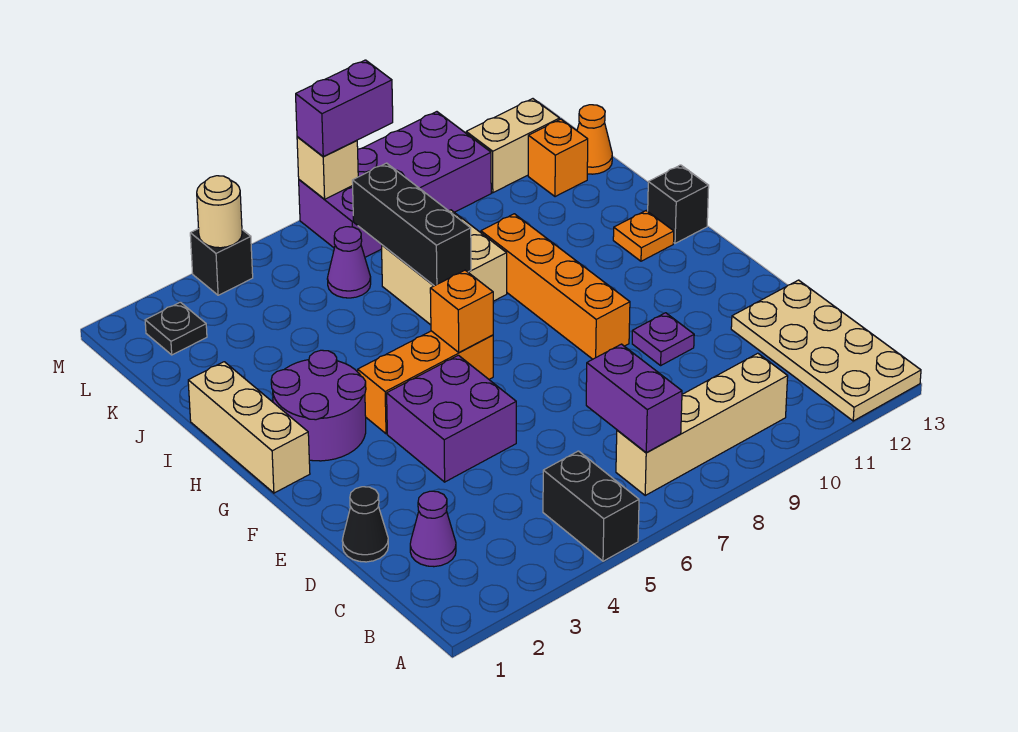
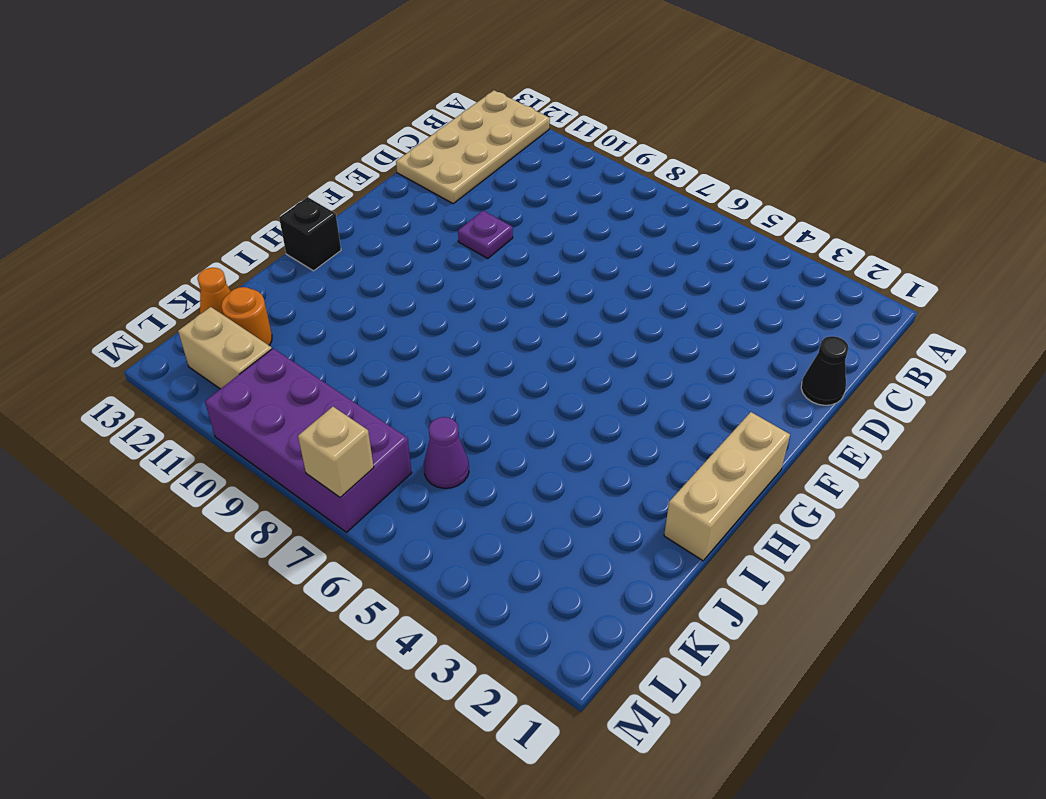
orange round brick K12 level 1 -> orange brick K12 level 1
none -> black brick A5:B5 level 1
none -> tan brick B7:B10 level 1
none -> purple cone C2 level 1

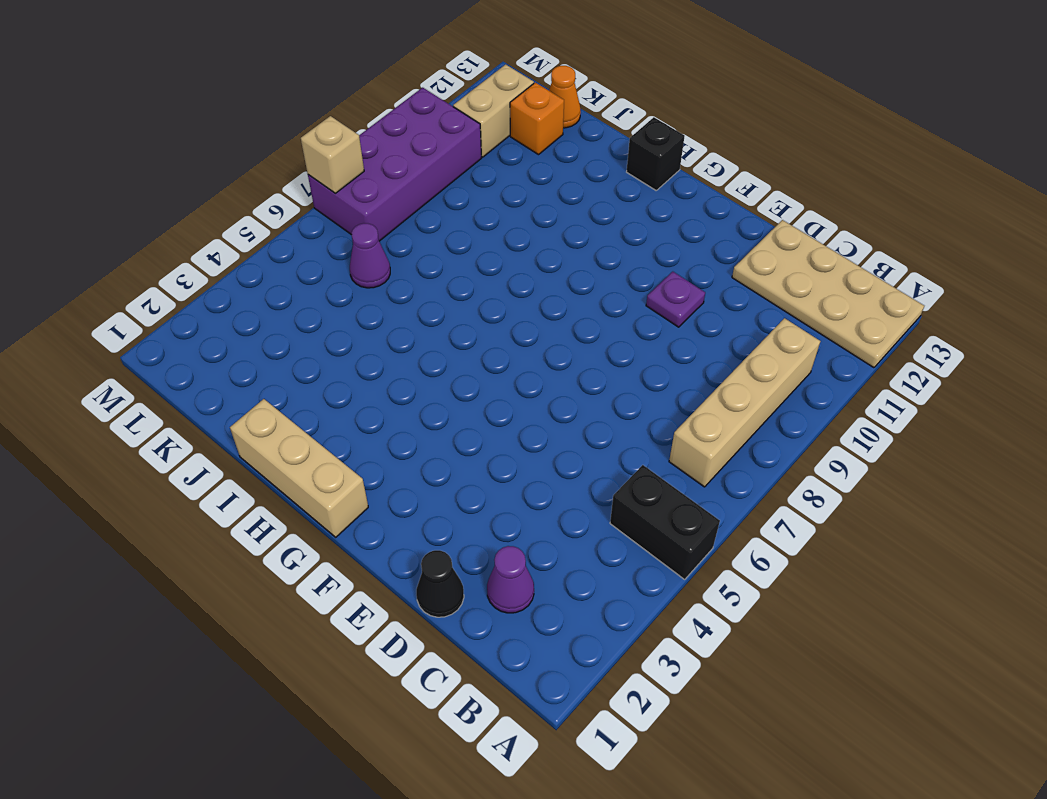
none -> purple brick E4:F5 level 1
none -> orange brick F9:I9 level 1
none -> purple round brick G2:H3 level 1

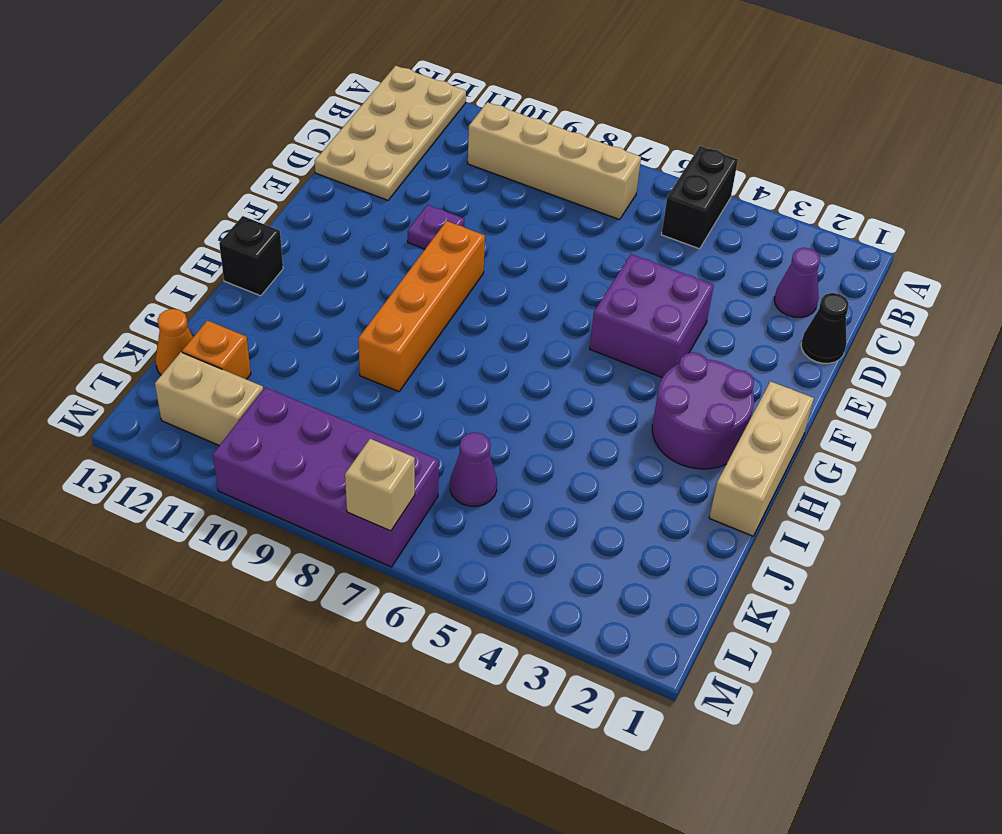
none -> orange brick G4:G6 level 1
none -> orange plate H12 level 1
none -> tan brick I7:J8 level 1

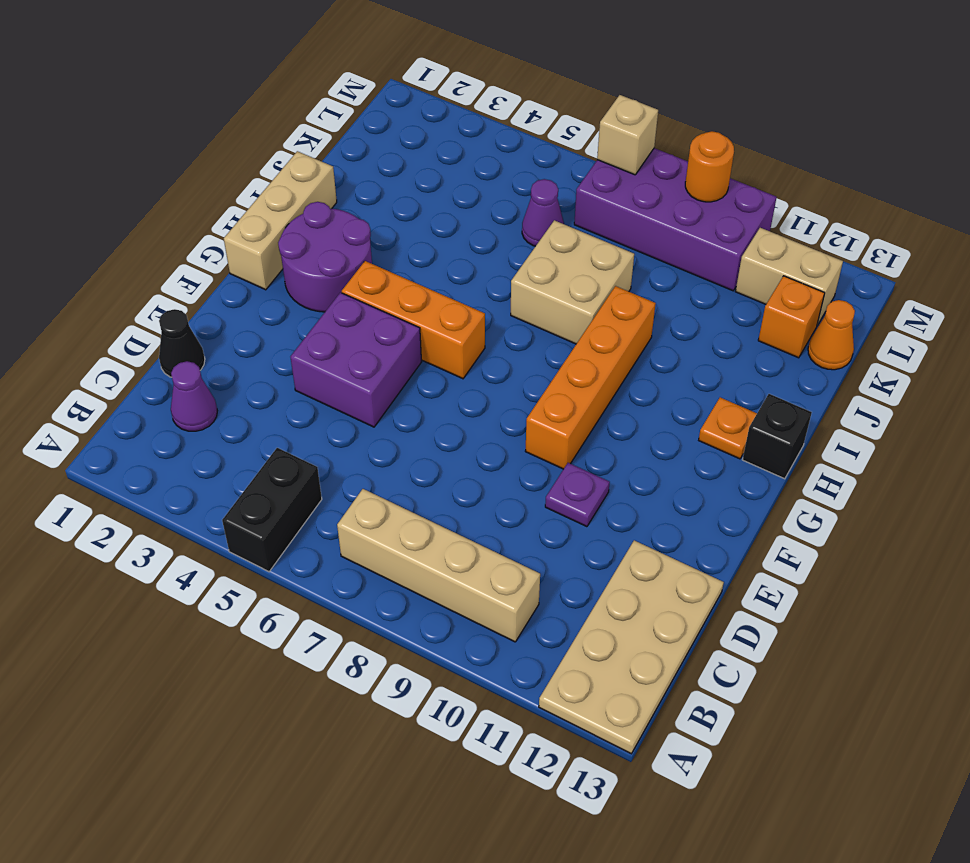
orange round brick M9 level 2 -> none
none -> black plate L2 level 1
none -> black brick M4 level 1
none -> purple brick B7:C7 level 2

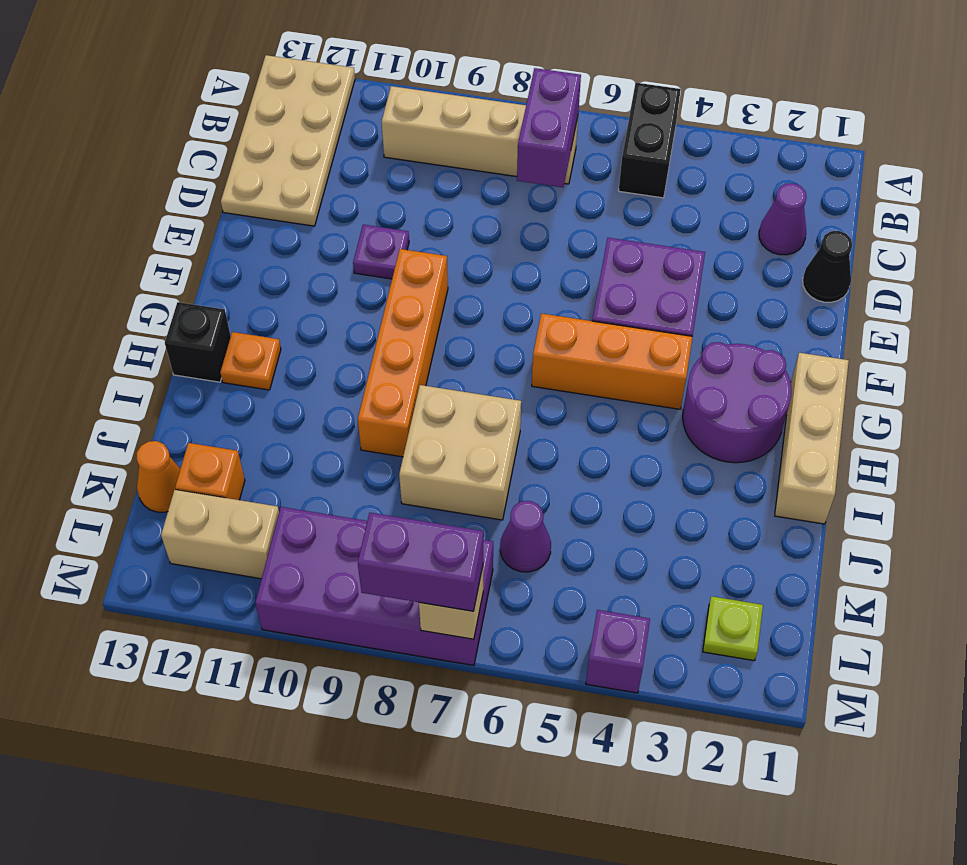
lime plate L2 level 1 -> black plate L2 level 1
purple brick M4 level 1 -> black brick M4 level 1
none -> orange brick G6 level 2
none -> black brick I7:K7 level 2
none -> tan round brick M4 level 2

